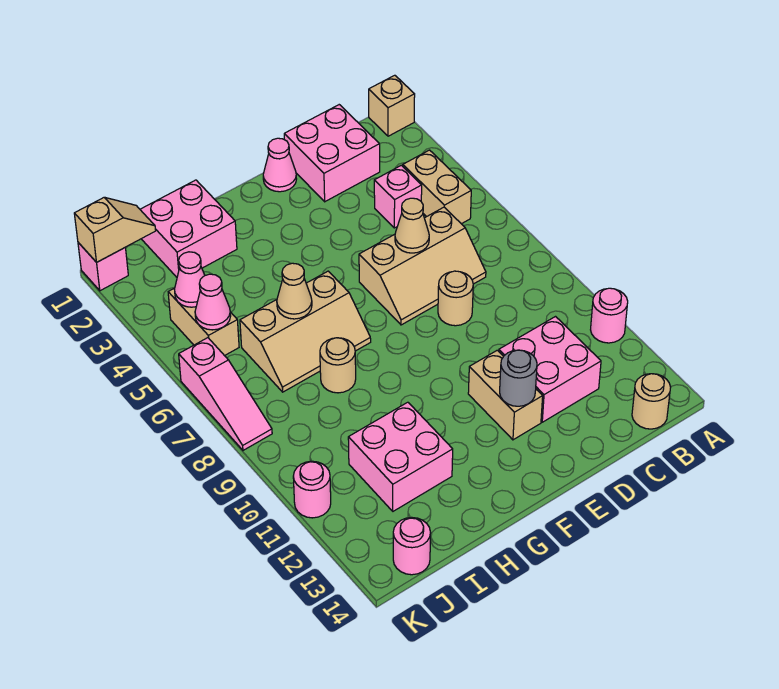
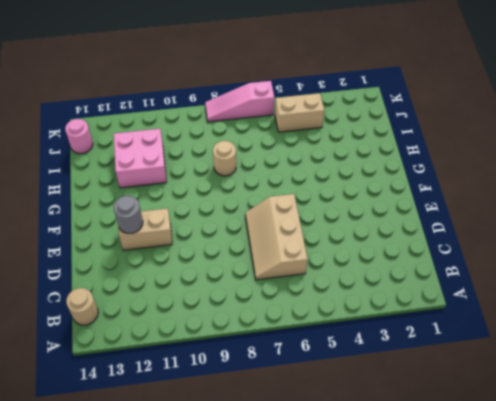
none -> tan brick A1 level 1
none -> pink round brick A11 level 1
none -> tan brick B4:B5 level 1

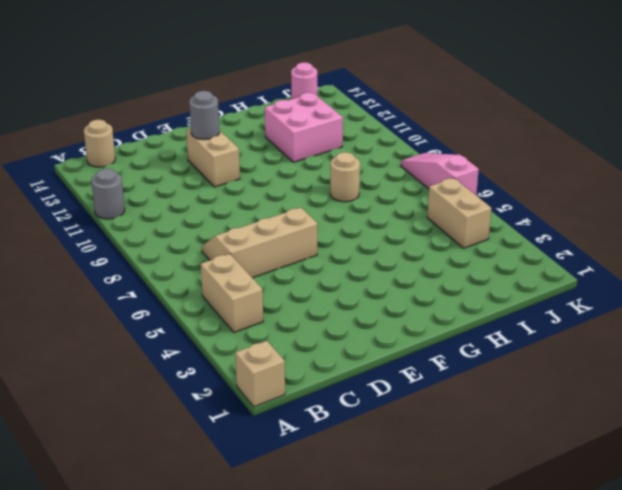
grey round brick A11 level 1 -> pink round brick A11 level 1
none -> pink brick C1:D2 level 1
none -> pink brick C4 level 1
none -> pink brick C11:D12 level 1

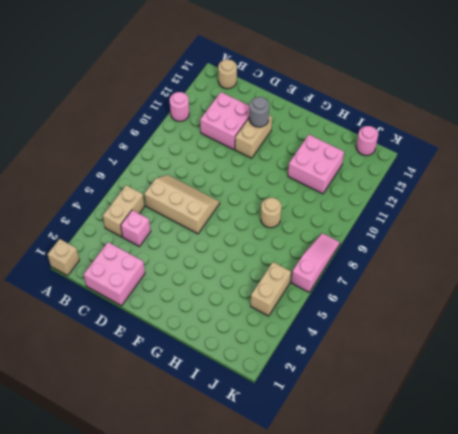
none -> tan round brick D8 level 1
none -> pink cone E1 level 1
none -> tan slope G6:I7 level 1 top 6

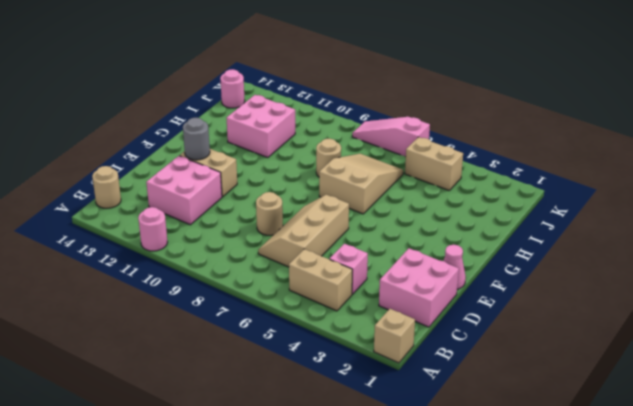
tan slope G6:I7 level 1 top G -> tan slope G6:I7 level 1 top 6
none -> pink brick H1:I2 level 1
none -> pink brick K1 level 1
none -> pink round brick K11 level 1

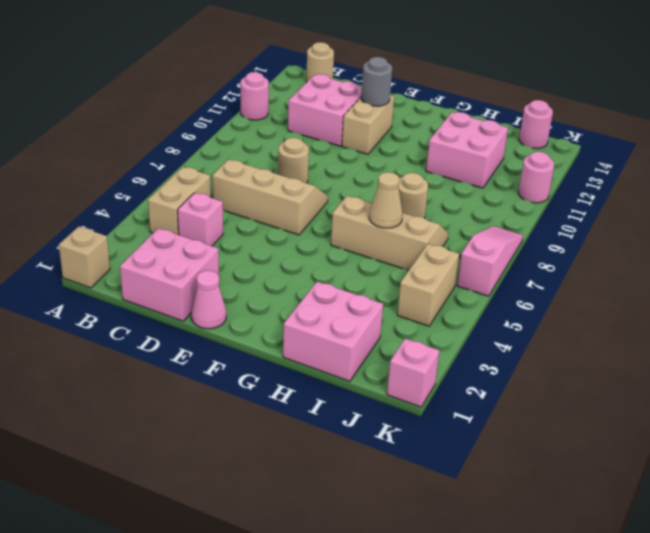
none -> tan cone D6 level 2
none -> tan slope J1:K1 level 2 top K
none -> pink cone J4 level 2

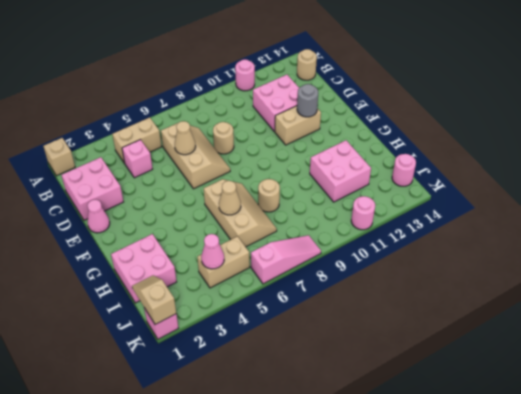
none -> pink cone J5 level 2

